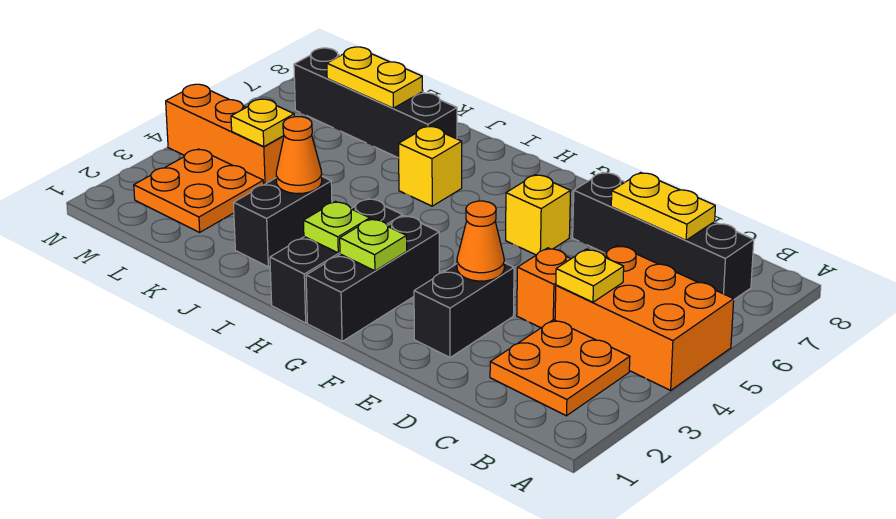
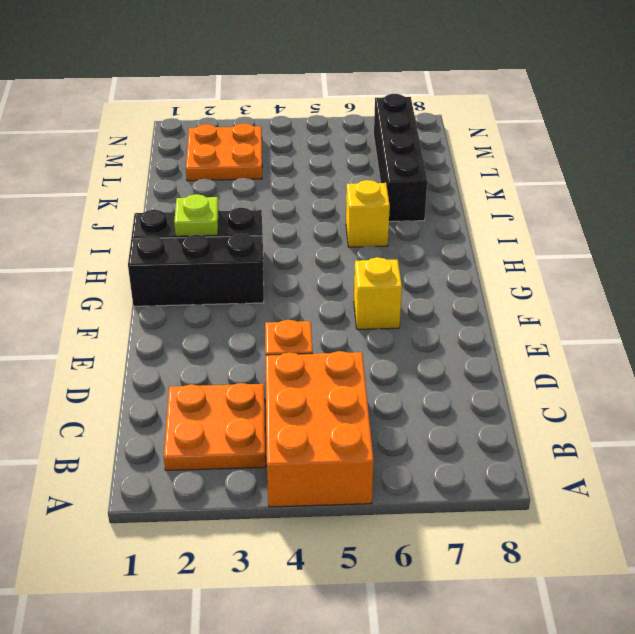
none -> black brick B7:E7 level 1
none -> black brick E2:E3 level 1
none -> black brick J2:J3 level 1

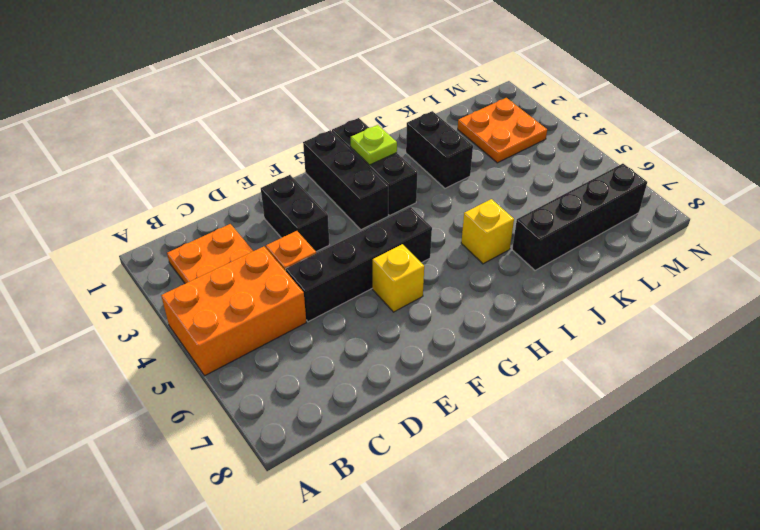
black brick D5:G5 level 1 -> black brick B7:E7 level 1
none -> orange brick L4:N4 level 1
none -> yellow plate C4 level 2
none -> yellow plate C7:D7 level 2

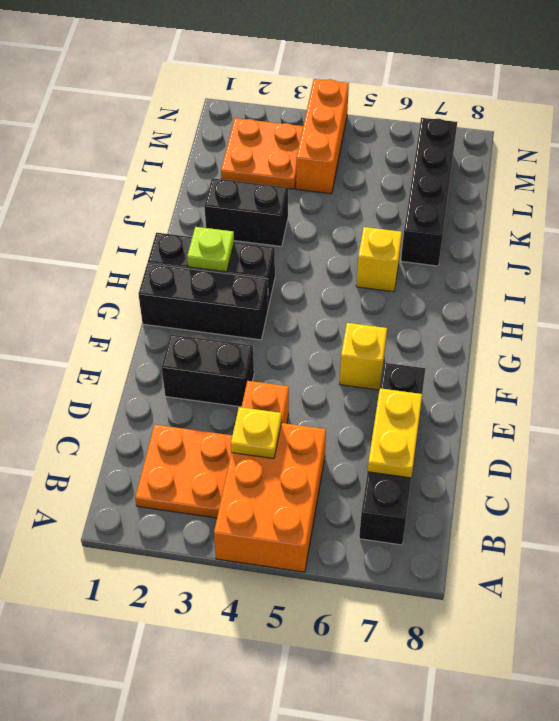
none -> orange cone E3 level 2
none -> lime plate G2 level 2
none -> orange cone J3 level 2

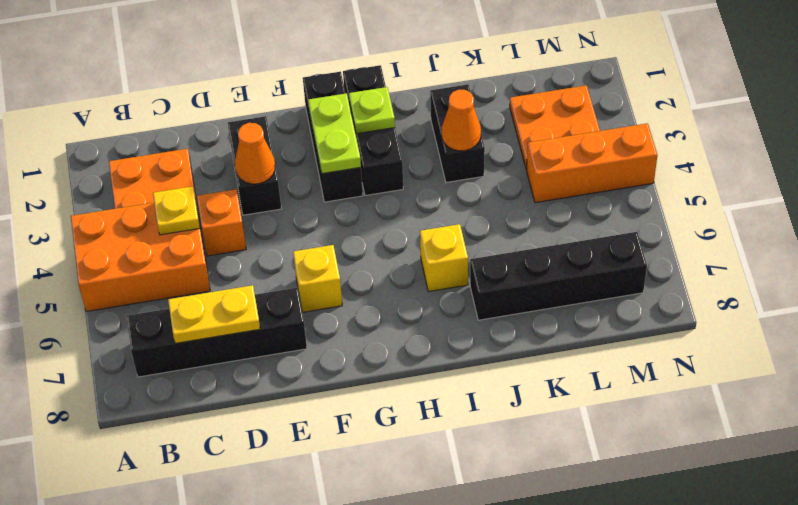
lime plate G2:G3 level 2 -> lime plate G2 level 2
none -> yellow plate K7:L7 level 2
none -> yellow plate L4 level 2

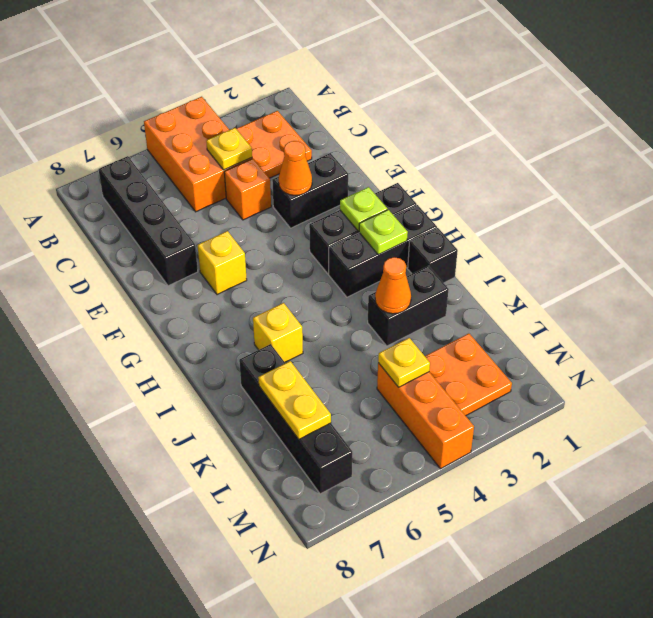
black brick I1 level 1 -> none
none -> yellow plate C7:D7 level 2

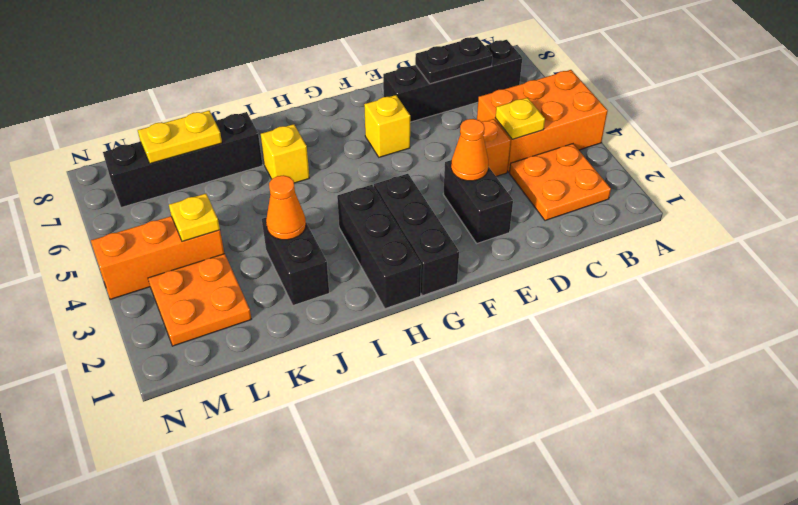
black plate C7:D7 level 2 -> yellow plate C7:D7 level 2
none -> lime plate G2 level 2
none -> lime plate H2 level 2

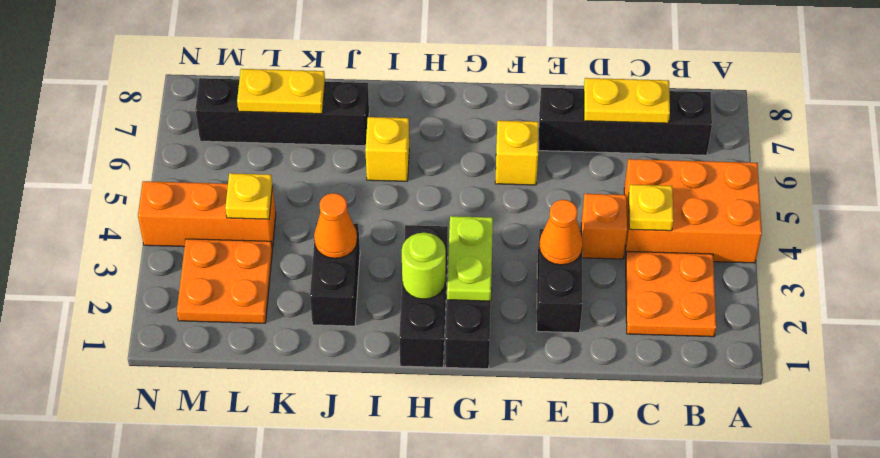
lime plate G2:G3 level 2 -> lime plate G2 level 2
lime round brick H2 level 2 -> lime plate H2 level 2

